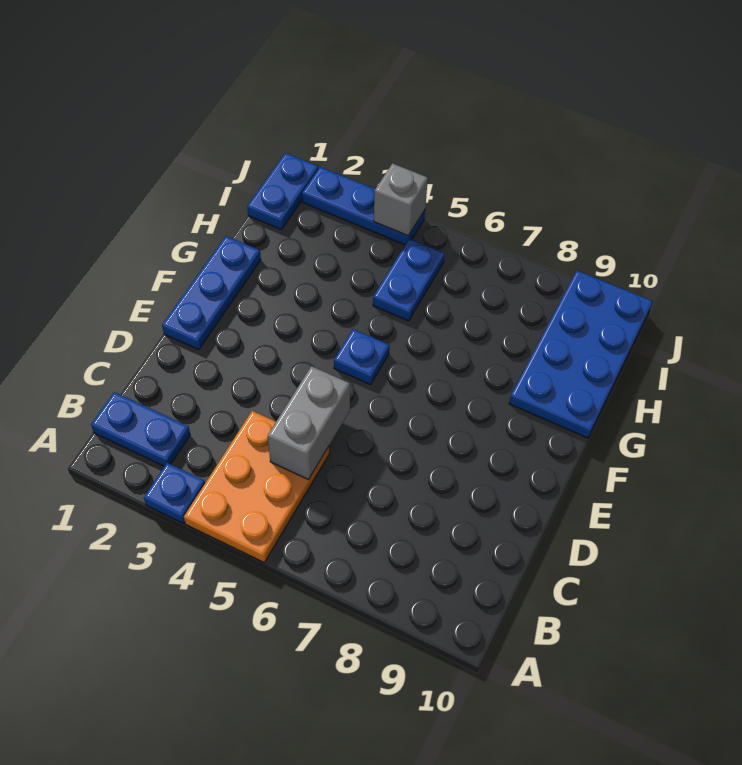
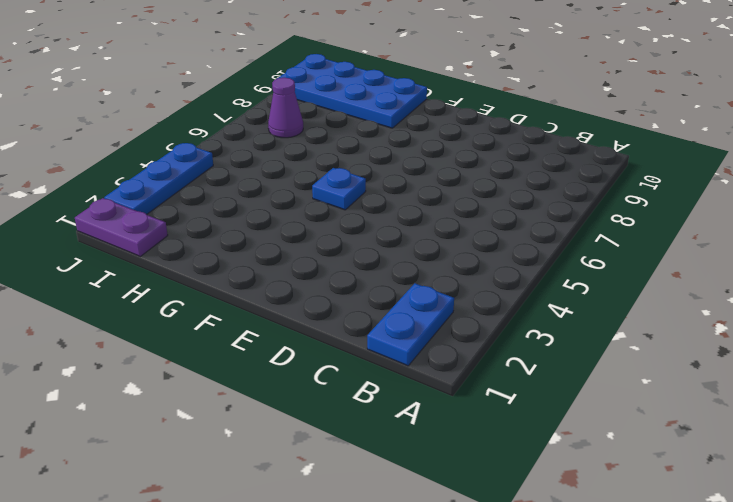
purple plate I1:J1 level 1 -> blue plate I1:J1 level 1
purple cone I7 level 1 -> none
none -> blue plate A3 level 1
none -> orange plate A4:C5 level 1

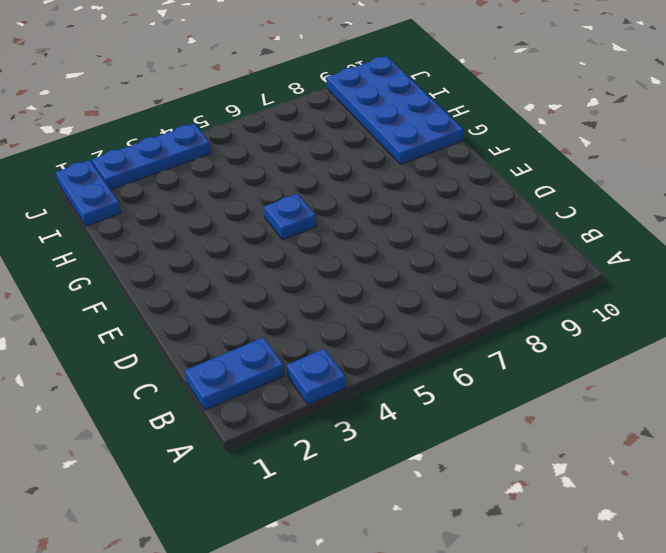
none -> orange plate A4:C5 level 1
none -> blue plate E1:G1 level 1

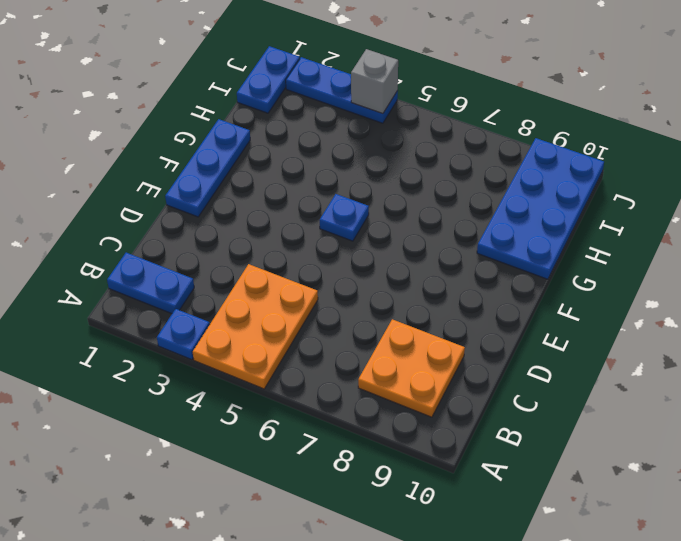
orange plate B8:C9 level 1 -> none
none -> blue plate H5:I5 level 1
none -> grey brick C5:D5 level 2

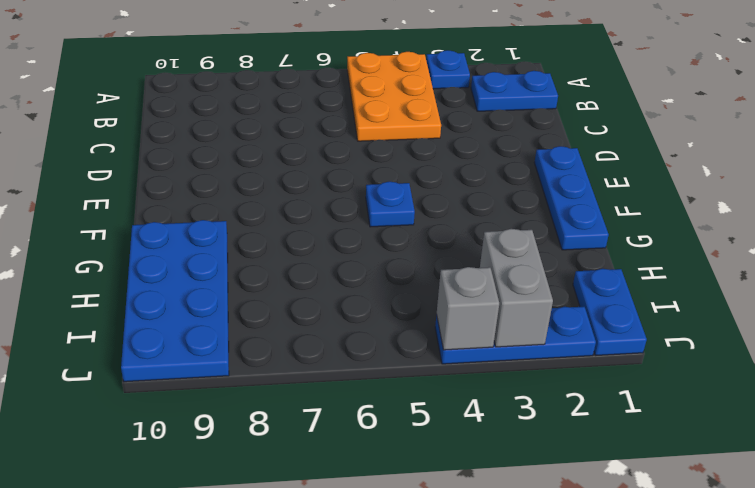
grey brick I3:J3 level 2 -> grey brick C5:D5 level 2
none -> blue plate H5:I5 level 1

